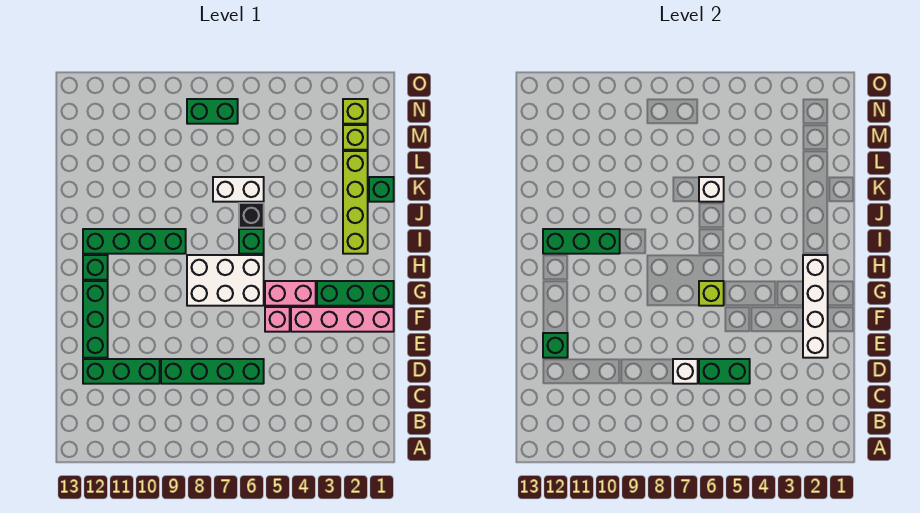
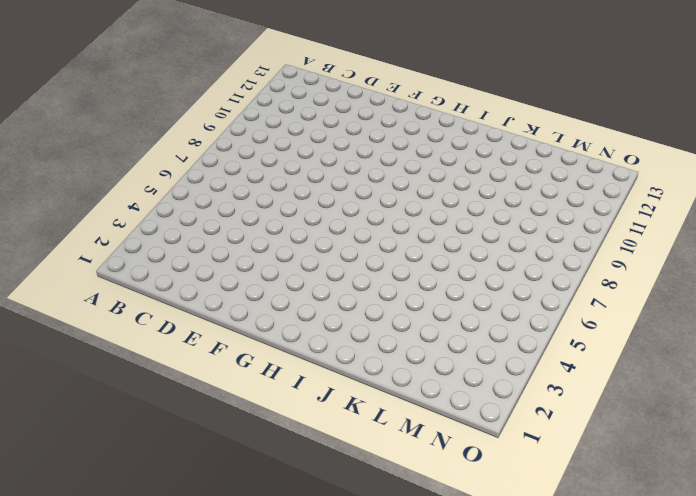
none -> green brick D6:D9 level 1
none -> green brick D10:D12 level 1
none -> green brick E12:G12 level 1

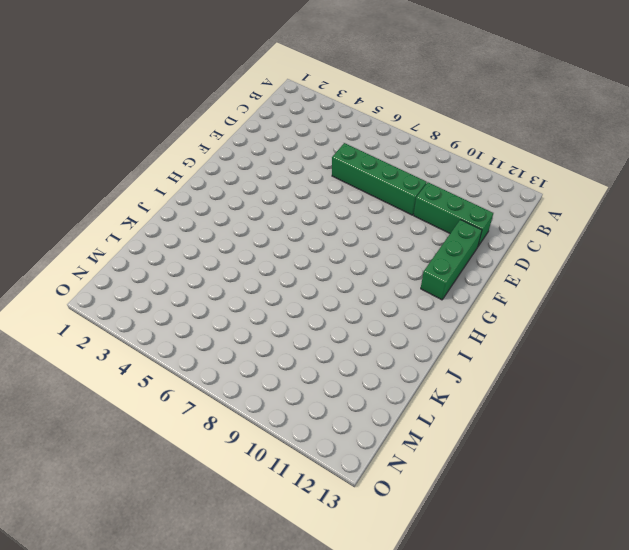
none -> pink brick F1:F4 level 1
none -> pink brick F5 level 1
none -> green brick G1:G3 level 1

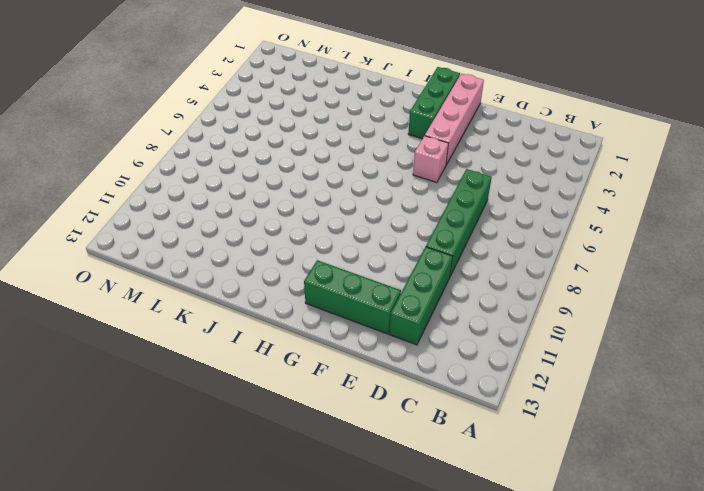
none -> pink brick G4:G5 level 1
none -> white brick G6:H8 level 1
none -> green brick H12 level 1

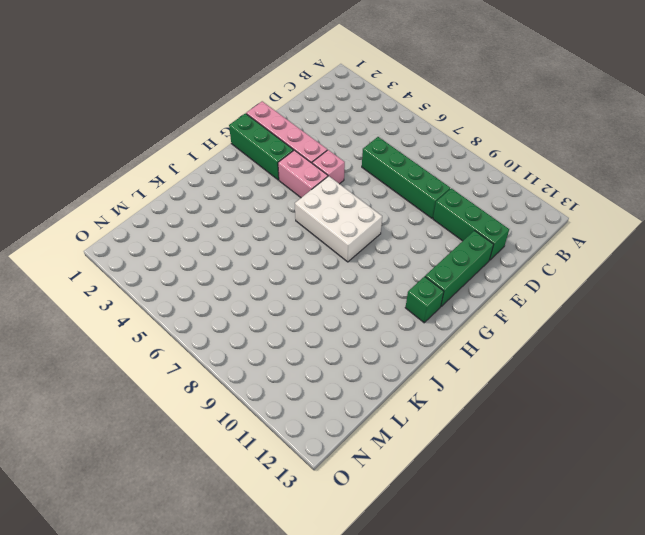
none -> lime brick I2:L2 level 1
none -> green brick I6 level 1
none -> green brick I9:I12 level 1

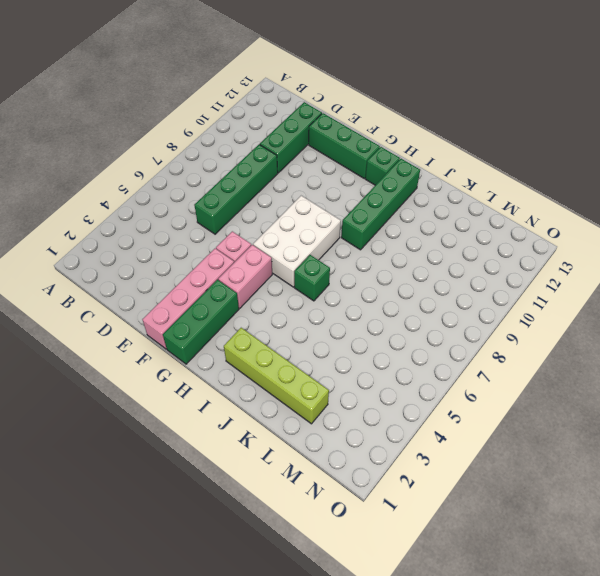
none -> black brick J6 level 1
none -> green brick K1 level 1
none -> white brick K6:K7 level 1

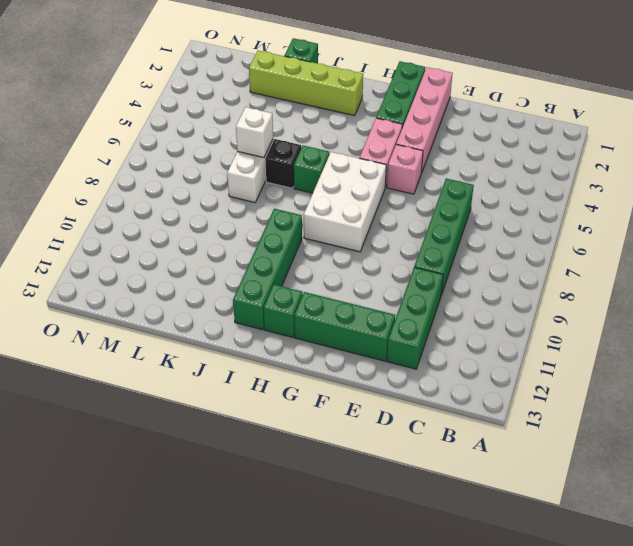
none -> lime brick M2 level 1
none -> lime brick N2 level 1
none -> green brick N7:N8 level 1

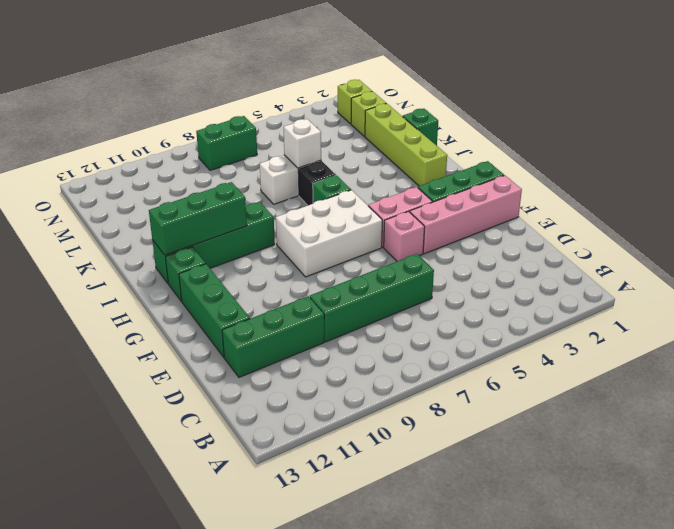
none -> green brick D5:D6 level 2
none -> white brick D7 level 2
none -> white brick E2:H2 level 2

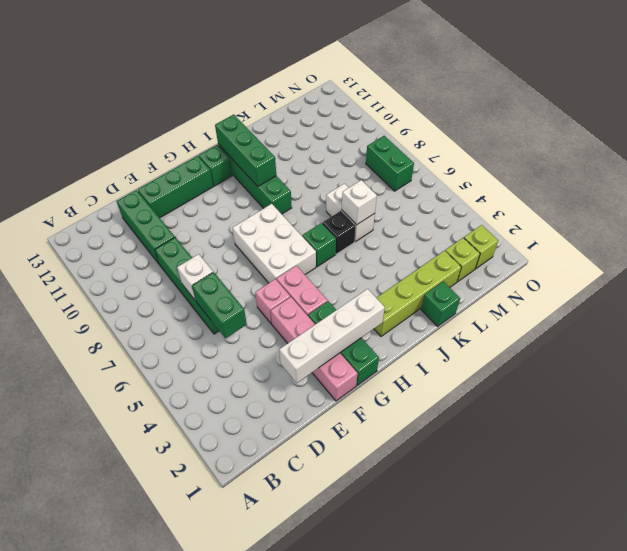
none -> green brick E12 level 2
none -> lime brick G6 level 2

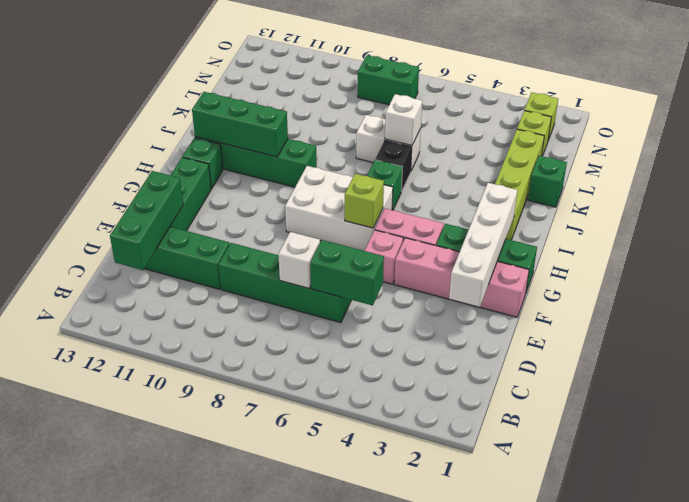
green brick C12:E12 level 2 -> green brick E12 level 2

